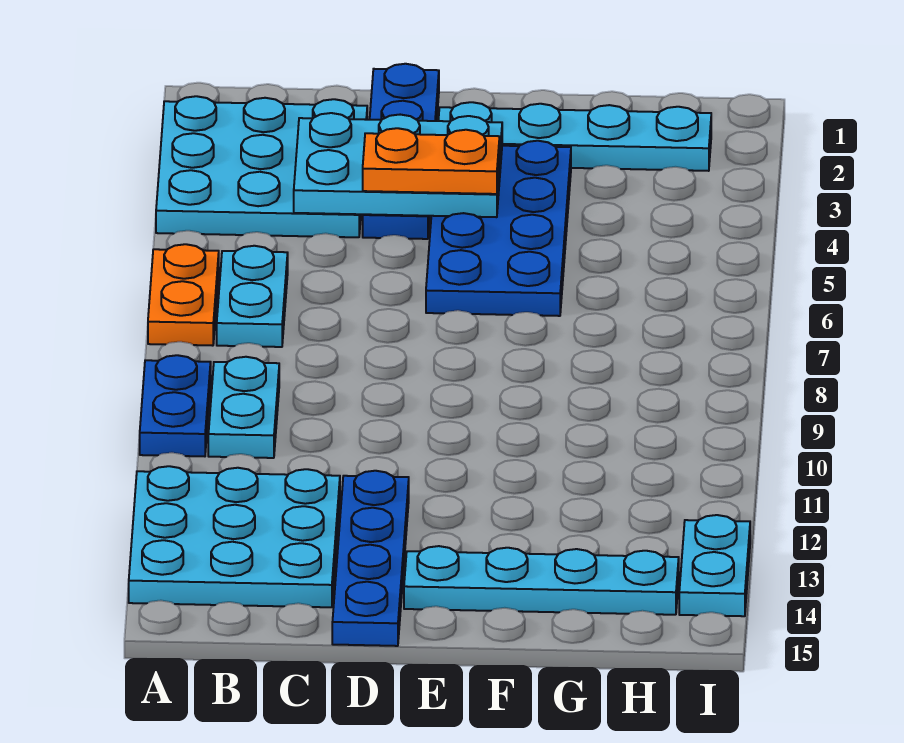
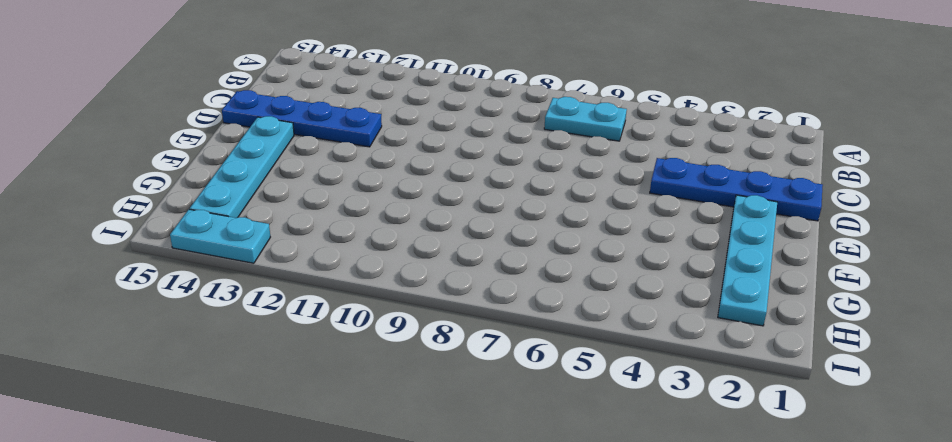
none -> cyan plate A2:C4 level 1
none -> orange plate A6:A7 level 1
none -> blue plate A9:A10 level 1

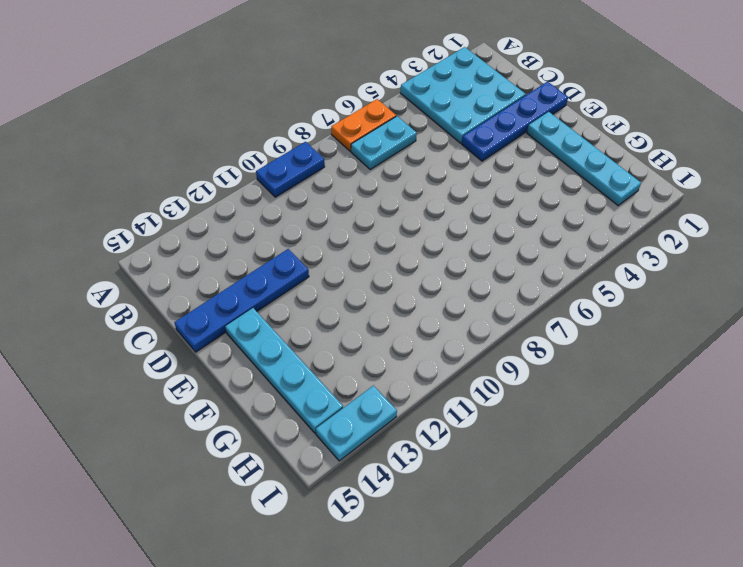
none -> cyan plate A12:C14 level 1
none -> cyan plate B9:B10 level 1
none -> blue plate E3:F6 level 1

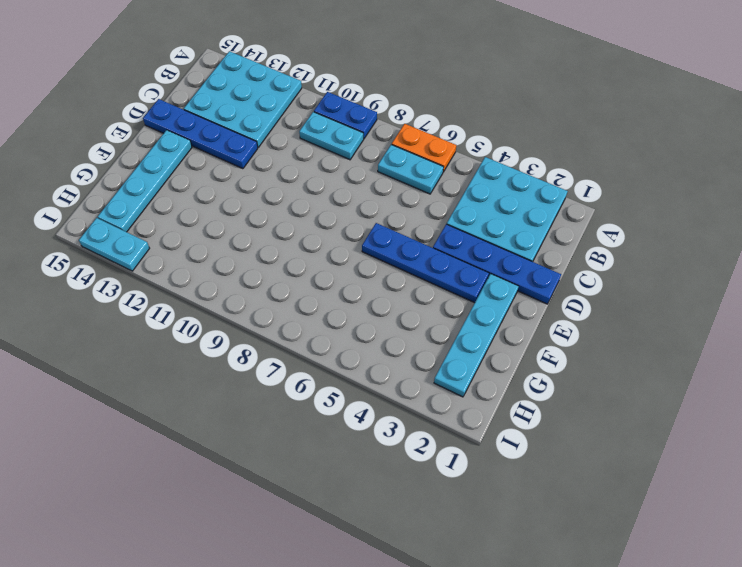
blue plate E3:E6 level 1 -> blue plate E3:F6 level 1
none -> cyan plate C3:E4 level 2
none -> orange plate D4:E4 level 3

